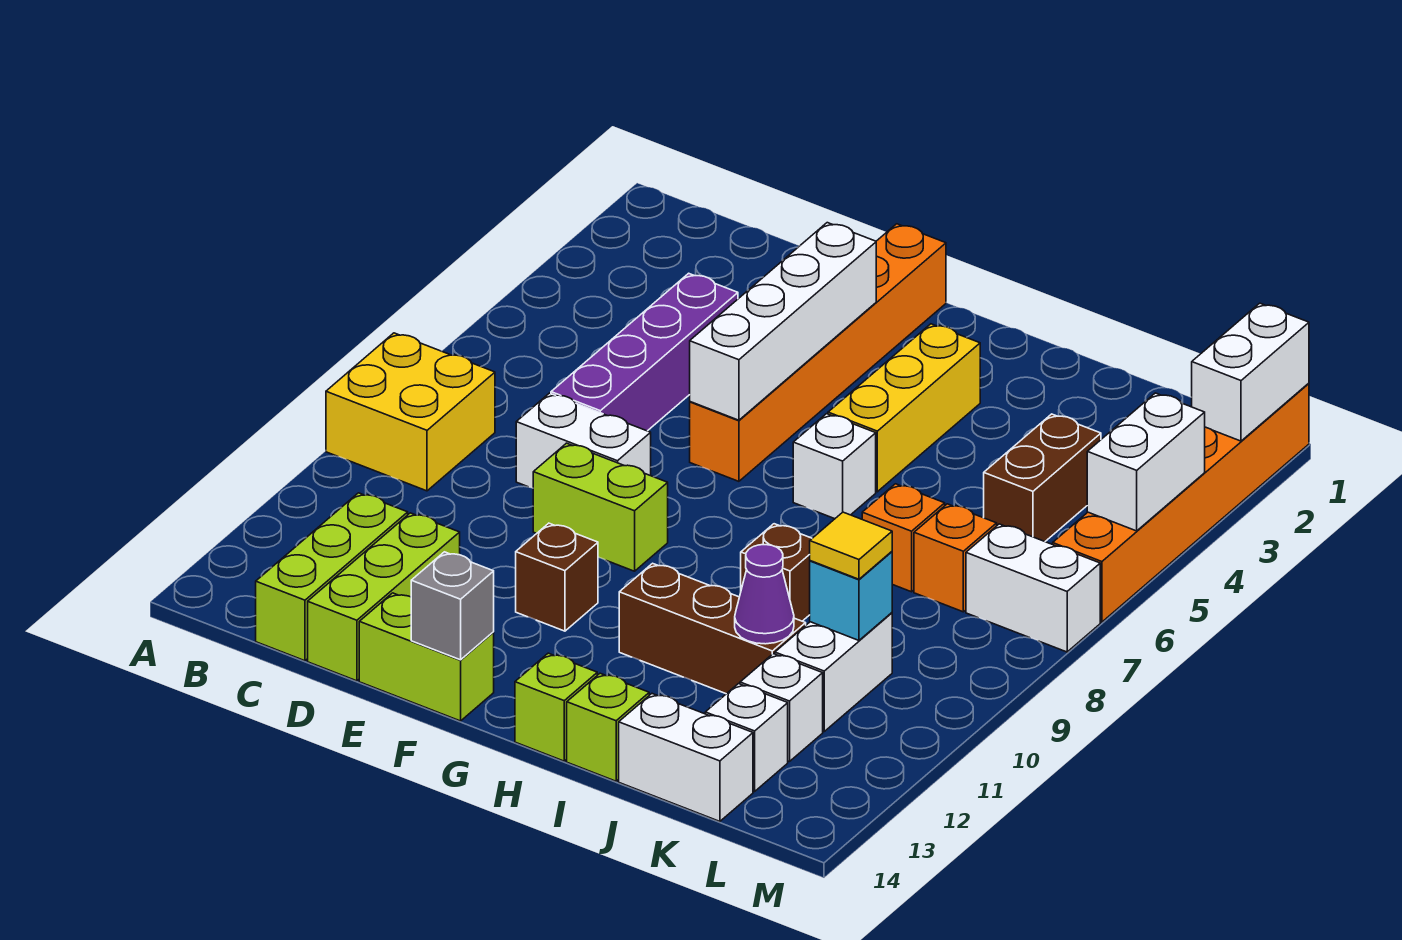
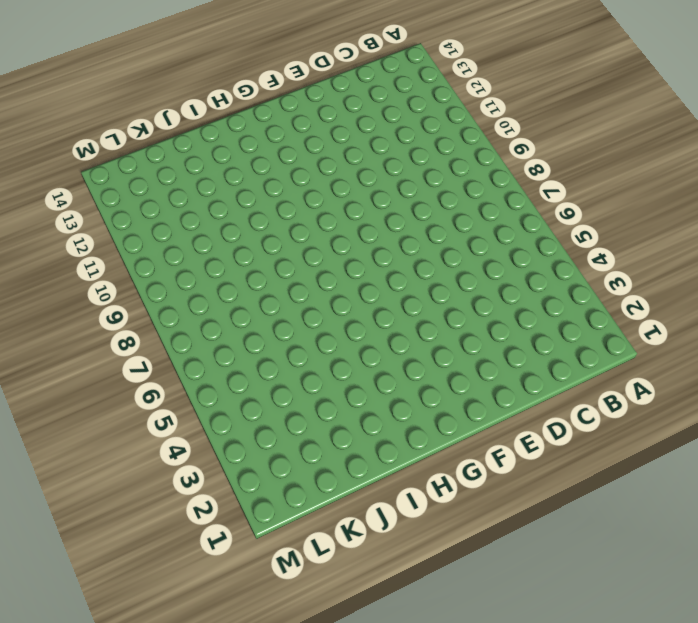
none -> yellow brick A8:B9 level 1
none -> lime brick C12:C14 level 1
none -> purple brick D4:D7 level 1
none -> white brick D8:E8 level 1

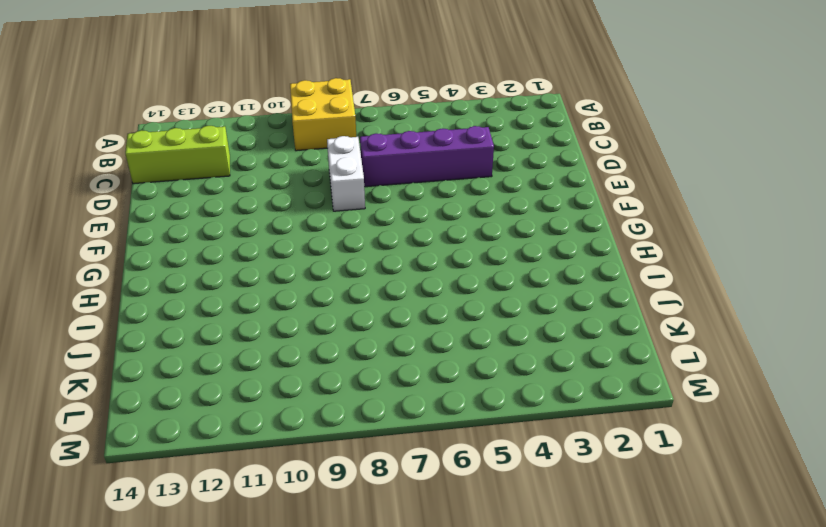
none -> lime brick D12:D14 level 1
none -> lime brick E9:F9 level 1
none -> lime brick E14:F14 level 1
none -> orange brick F1:F6 level 1

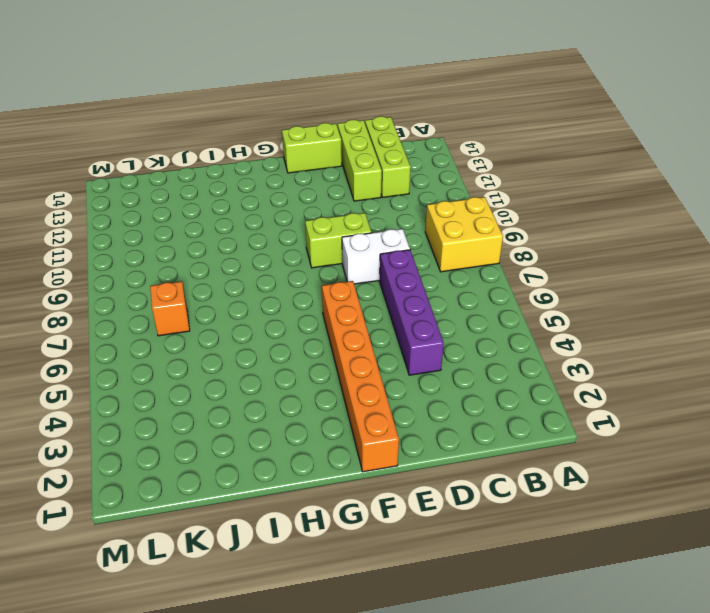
none -> brown brick F11 level 1
none -> yellow brick H3:H5 level 1
none -> white brick H6 level 1
none -> brown brick H11:J11 level 1

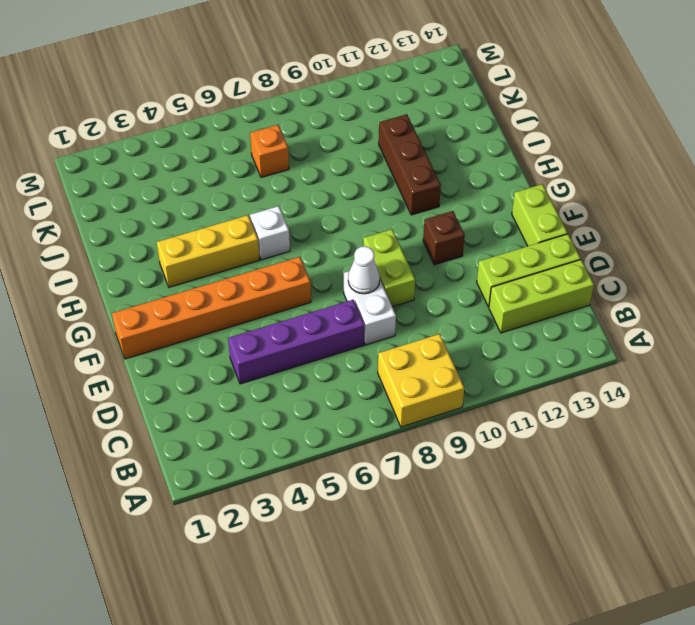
white cone E8 level 2 -> none
none -> lime brick H14 level 1
none -> brown brick I9 level 1
none -> lime brick I14 level 1
none -> orange brick J7 level 1

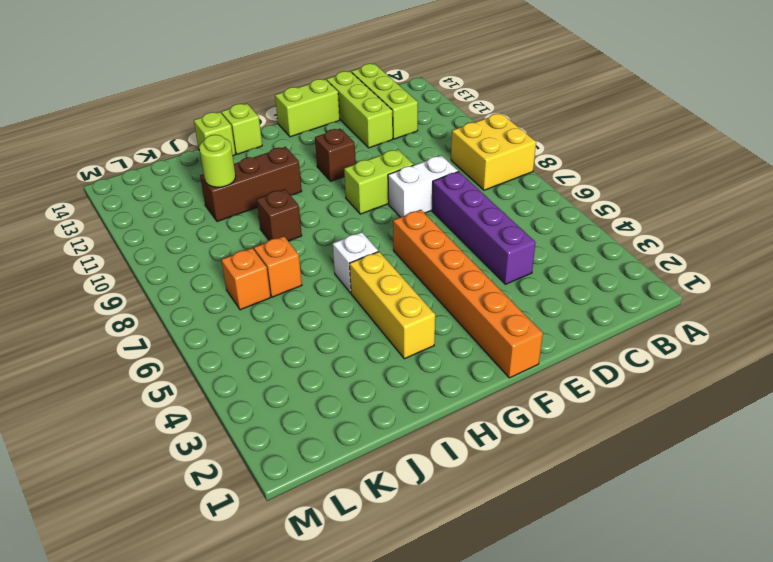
lime round brick J11 level 2 -> purple cone J11 level 2
none -> white brick J14:K14 level 1
none -> brown brick K4:K5 level 1
none -> white brick K10:K11 level 1
none -> white brick K12 level 1

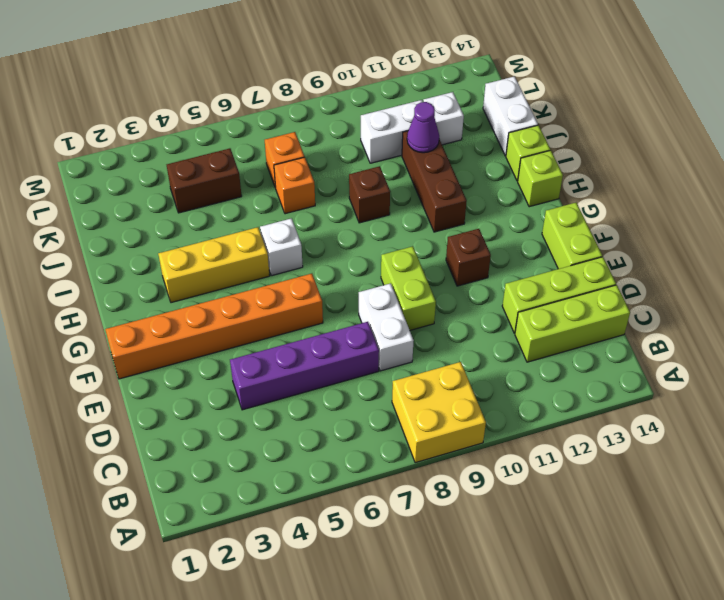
none -> white brick K13 level 1
none -> white brick L7:M7 level 1
none -> orange brick M1:M6 level 1
none -> white brick F3:F6 level 2

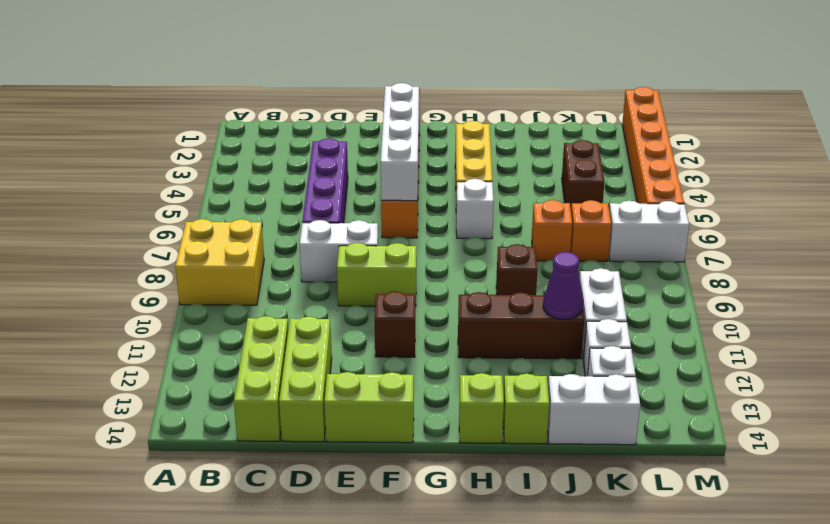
none -> grey brick F14 level 2
none -> cyan brick K10 level 2
none -> white brick M1:M2 level 2
none -> white brick M4:M5 level 2

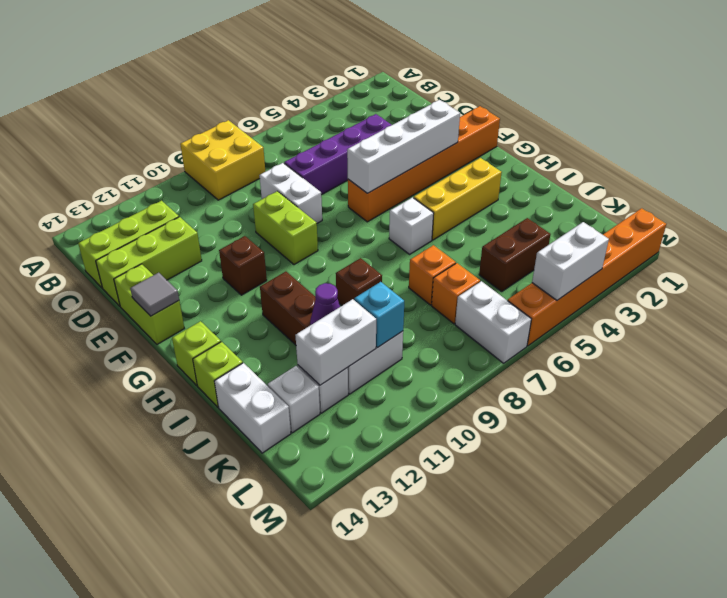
grey tile F14 level 2 -> grey brick F14 level 2
white brick K11:K12 level 2 -> white brick M1:M2 level 2
none -> yellow tile K10 level 3

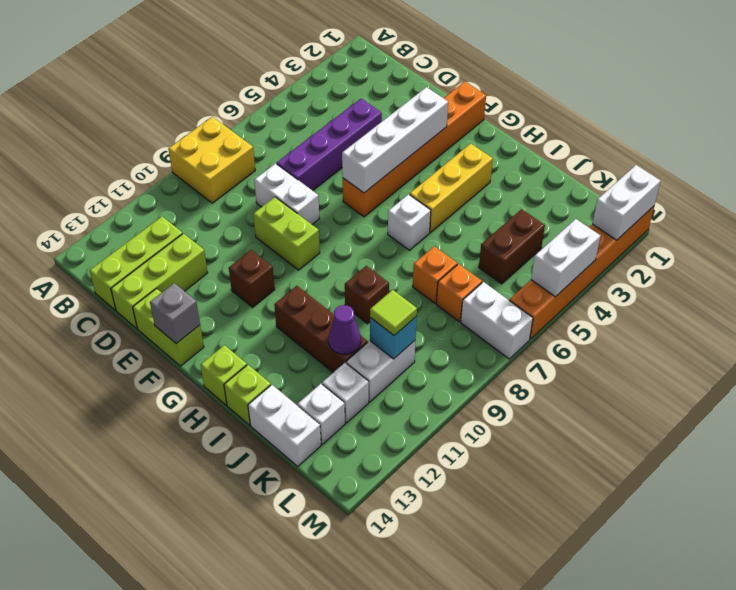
lime tile K10 level 3 -> yellow tile K10 level 3

